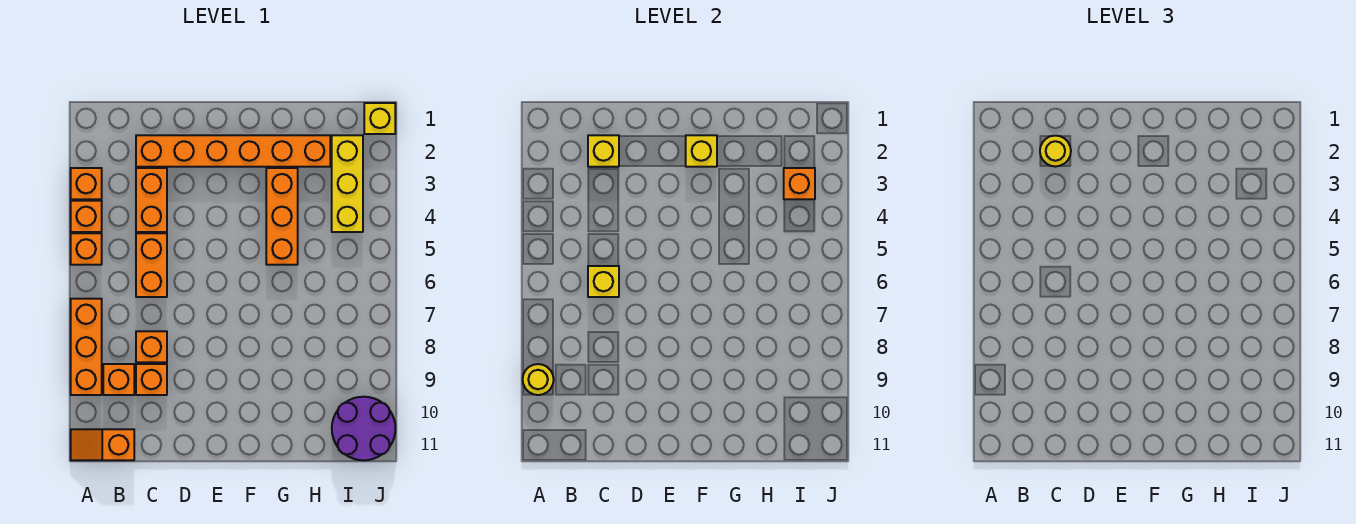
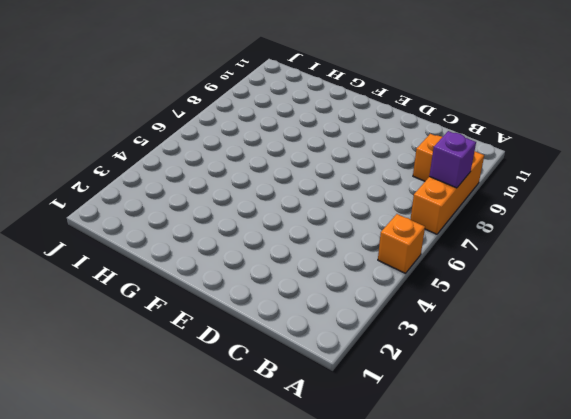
purple brick A8 level 2 -> none
none -> orange brick A3 level 1
none -> orange brick A4 level 1
none -> orange slope A11:B11 level 1 top B

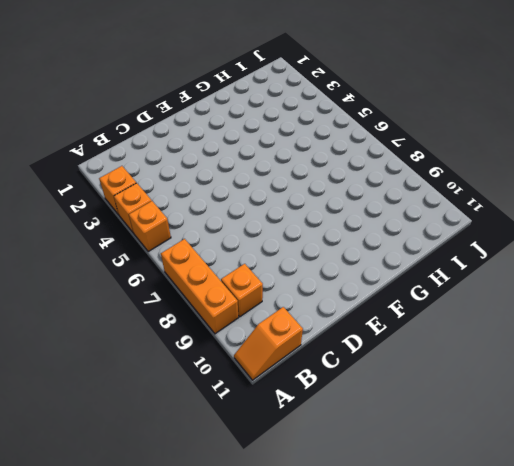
none -> orange brick C2:H2 level 1
none -> orange brick C3:C4 level 1
none -> orange brick C5:C6 level 1

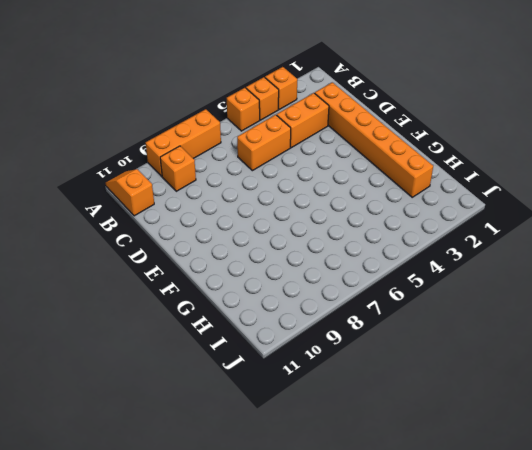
none -> orange brick C8 level 1
none -> orange brick C9 level 1
none -> orange brick G3:G5 level 1

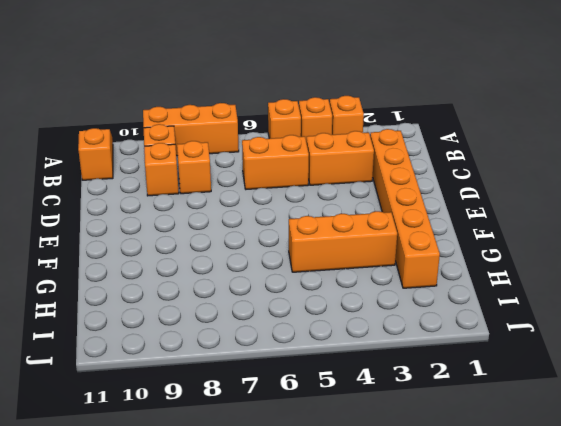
none -> yellow brick I2:I4 level 1
none -> purple round brick I10:J11 level 1
none -> yellow brick J1 level 1

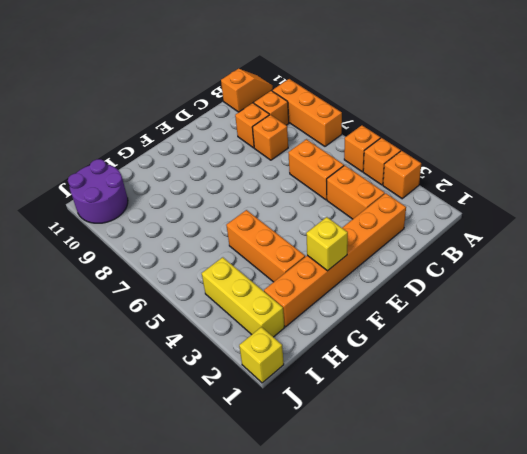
none -> yellow round brick A9 level 2
none -> yellow brick C2 level 2
none -> yellow brick C6 level 2

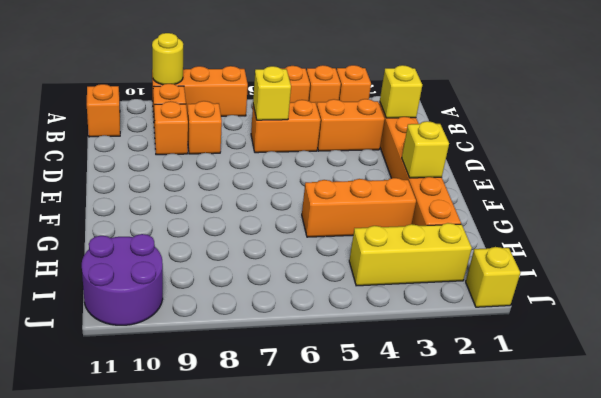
none -> orange brick I3 level 2
none -> yellow round brick C2 level 3

